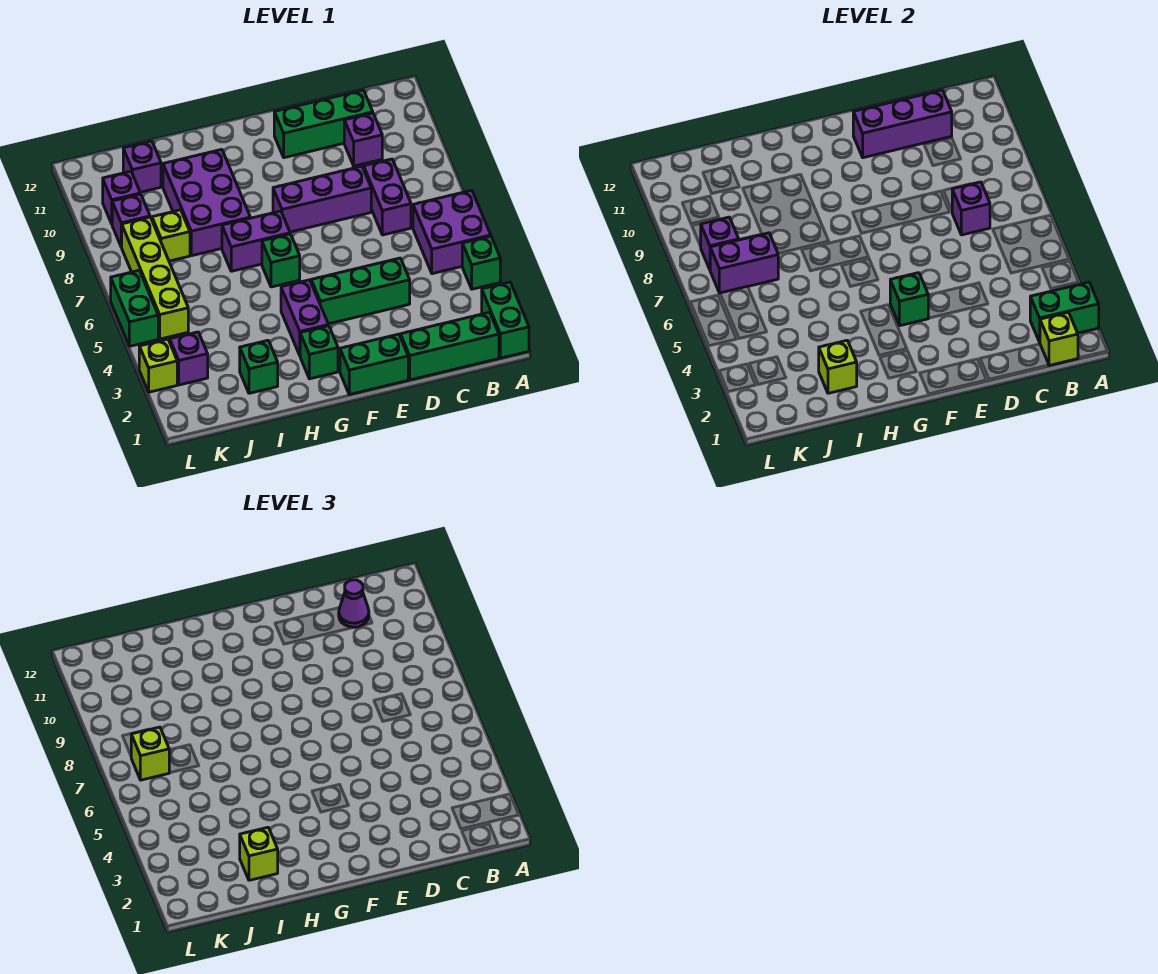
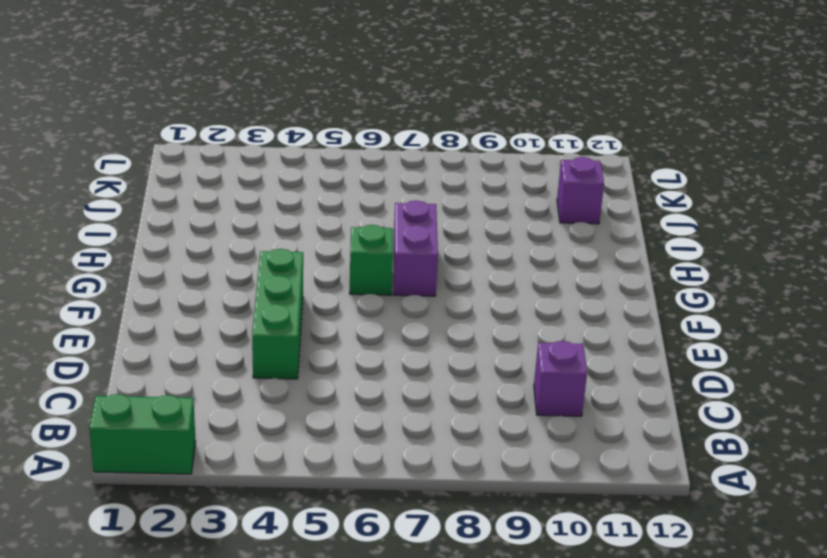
none -> green brick A4 level 1
none -> purple brick A5:B6 level 1
none -> green brick B1:D1 level 1
none -> purple brick C7:C8 level 1

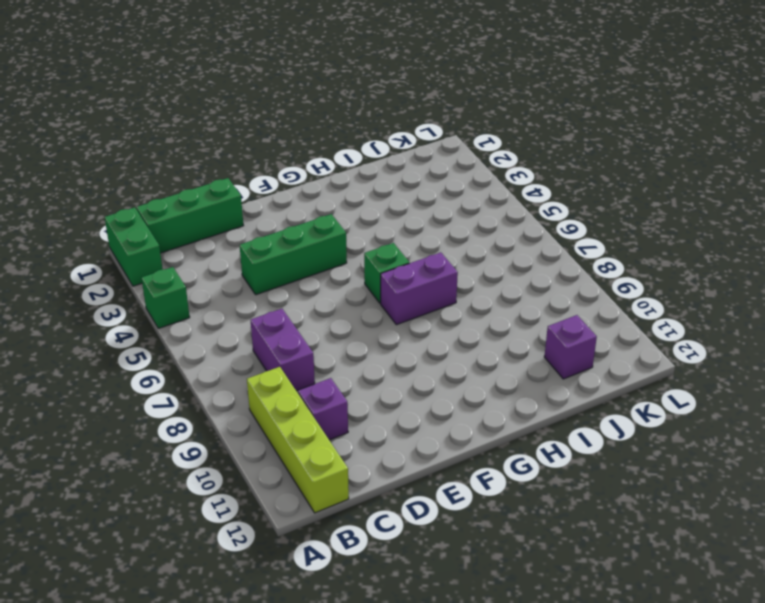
lime brick B9:B12 level 1 -> lime brick K5:K8 level 1
none -> purple brick A5:B6 level 1
none -> green brick C11:E11 level 1
none -> purple brick D8:F8 level 1
none -> green brick E1:F1 level 1

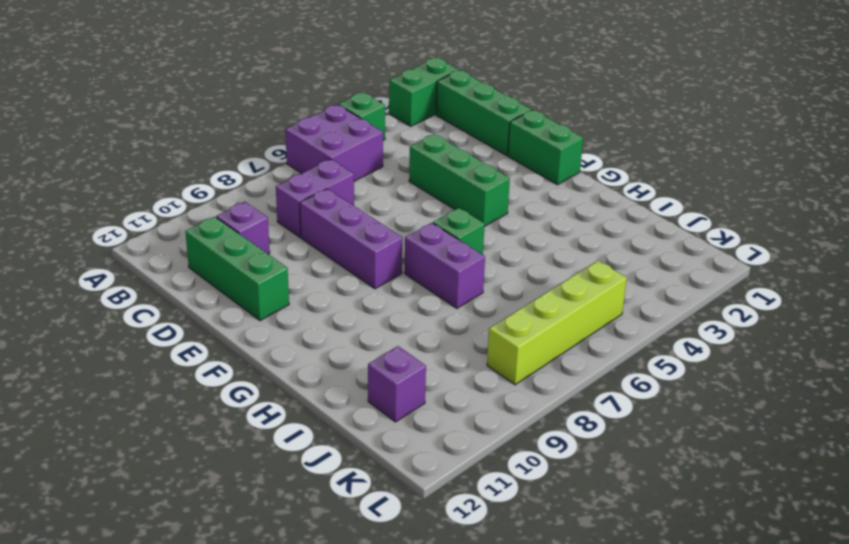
none -> green brick G2 level 1
none -> purple brick G3:G4 level 1
none -> purple brick H8:I10 level 1
none -> green brick I2 level 1

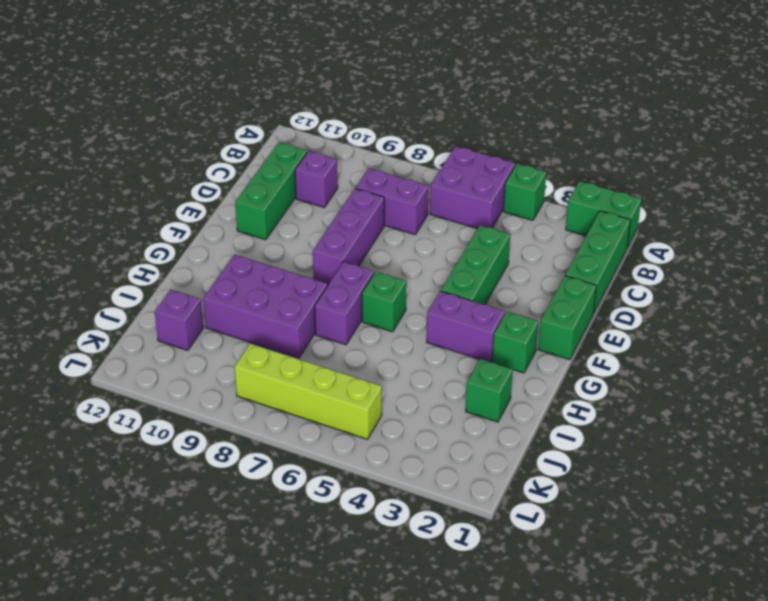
none -> lime brick J8 level 1
none -> purple brick K3 level 1
none -> purple brick K9 level 1
none -> purple brick K10 level 1

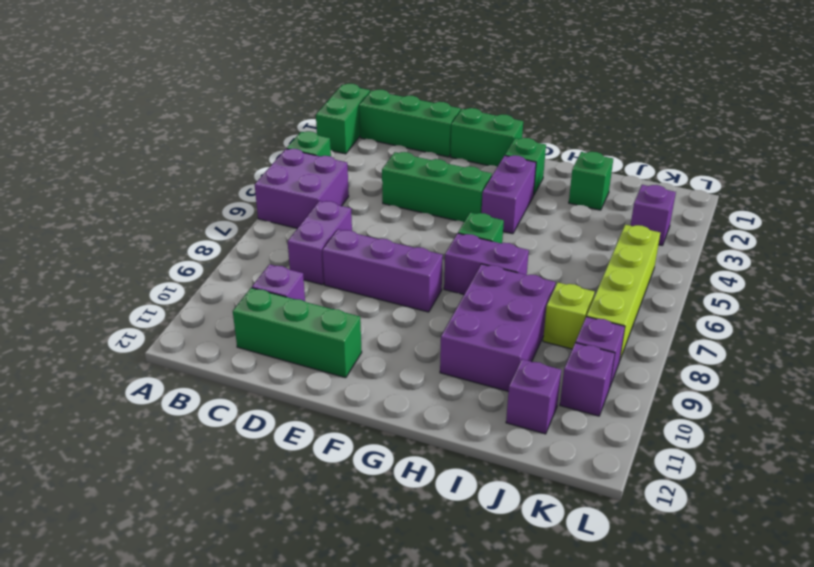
none -> lime brick L3 level 1
none -> green brick L5:L6 level 1
none -> green brick A2:B2 level 2
none -> lime brick B1 level 2

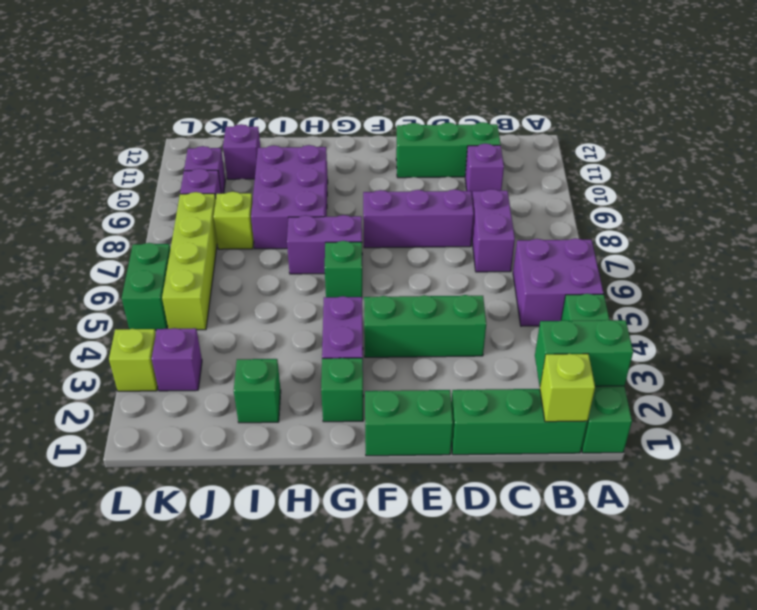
none -> purple brick C7 level 2
none -> purple brick C11:E11 level 2
none -> green brick F4 level 2
none -> lime brick I2 level 2

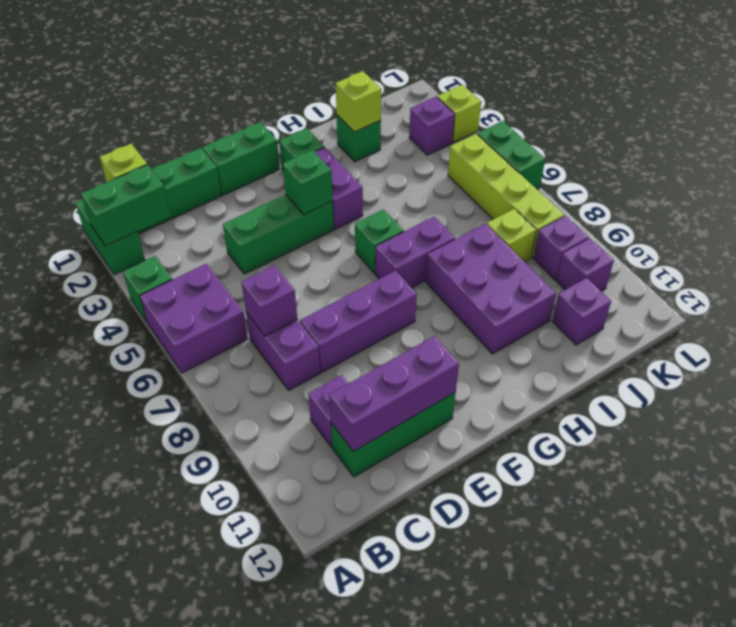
none -> purple brick J7:K7 level 2
none -> purple brick K8 level 2
none -> purple cone C11 level 3
none -> lime brick I2 level 3

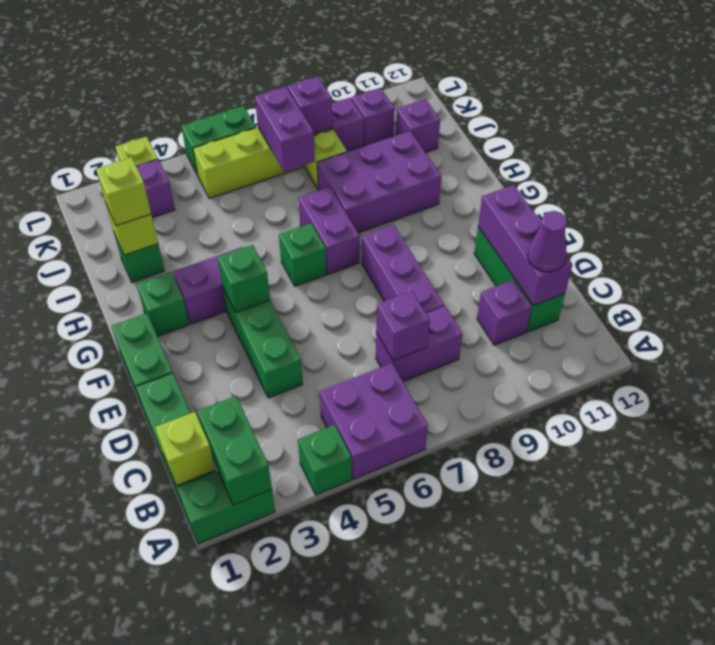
none -> lime brick K7 level 3

